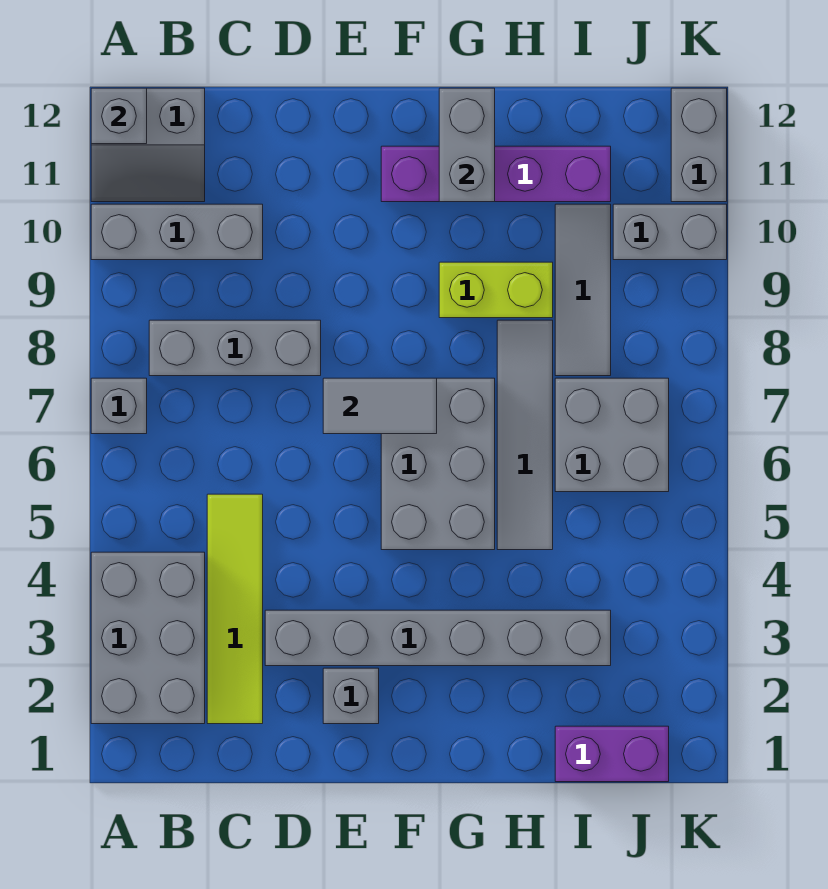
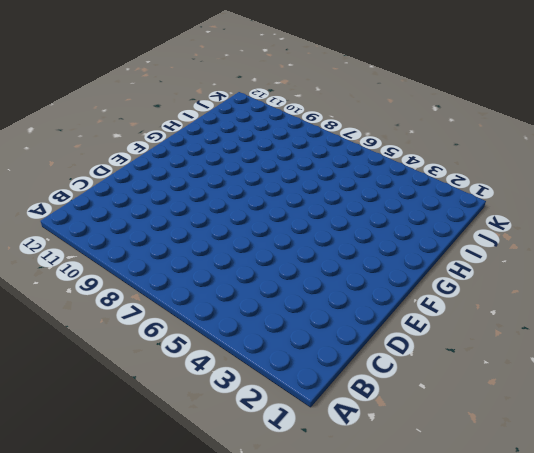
none -> grey brick A2:B4 level 1
none -> grey brick A7 level 1
none -> grey brick A10:C10 level 1

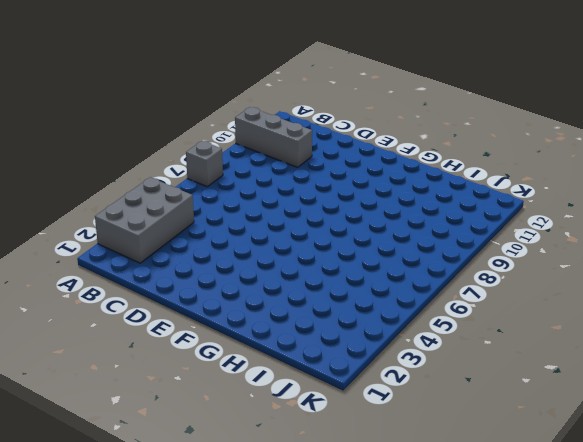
none -> grey slope A11:B12 level 1 top 12
none -> grey brick B8:D8 level 1
none -> lime tile C2:C5 level 1

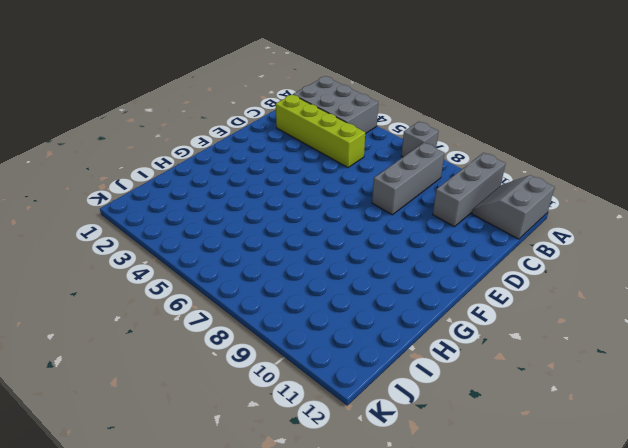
lime brick C2:C5 level 1 -> lime tile C2:C5 level 1
none -> grey brick D3:I3 level 1
none -> grey brick E2 level 1
none -> grey brick F5:G7 level 1

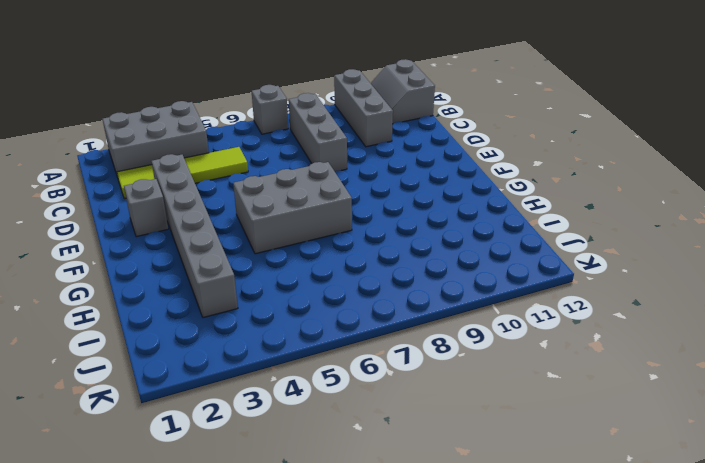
none -> purple brick F11:I11 level 1
none -> lime brick G9:H9 level 1
none -> grey tile H5:H8 level 1

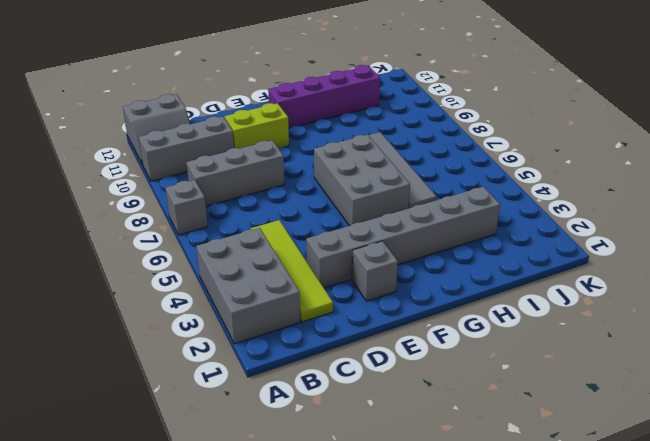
lime brick D10:E10 level 1 -> lime brick G9:H9 level 1
none -> purple brick I1:J1 level 1
none -> grey brick I6:J7 level 1
none -> grey tile I8:I10 level 1

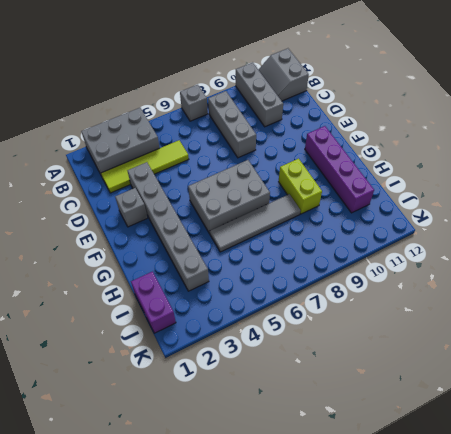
none -> grey brick I6:J7 level 1
none -> grey tile I8:I10 level 1
none -> grey brick J10:K10 level 1

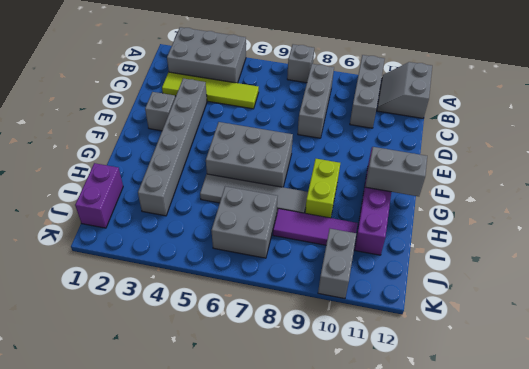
purple tile I8:I10 level 1 -> grey tile I8:I10 level 1
none -> grey brick K11:K12 level 1
none -> grey brick A12 level 2
none -> grey tile E7:F7 level 2

